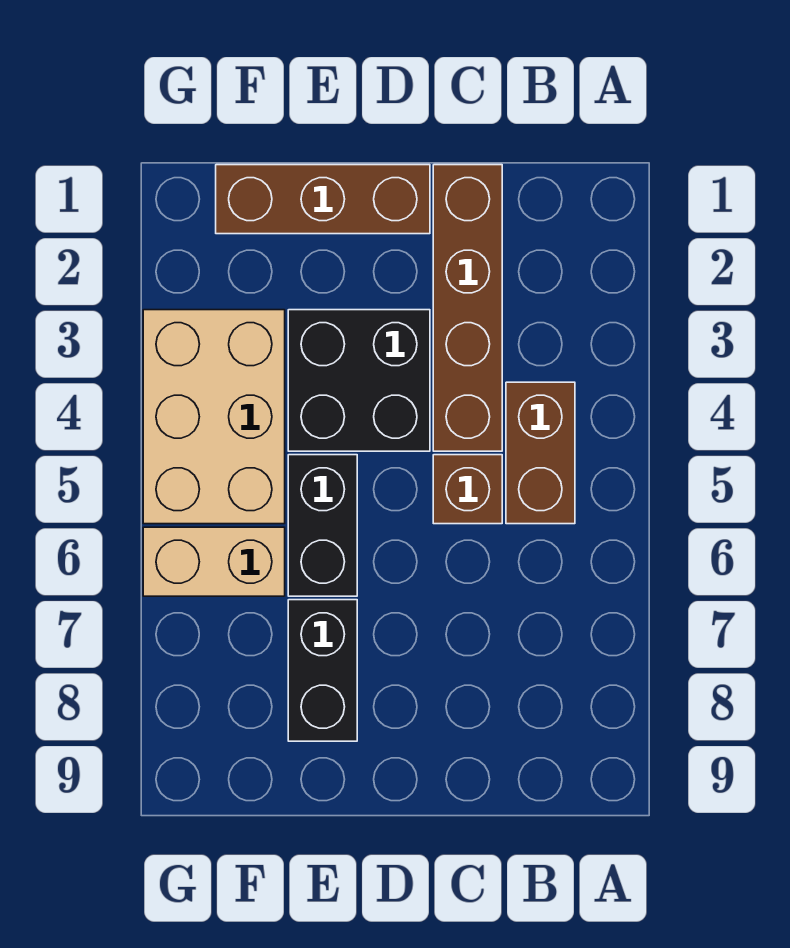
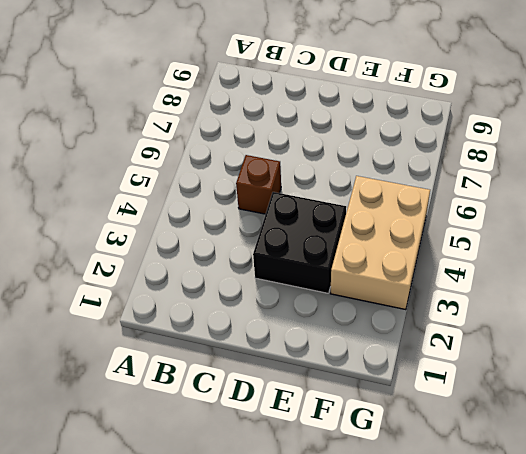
none -> brown brick B4:B5 level 1
none -> brown brick C1:C4 level 1

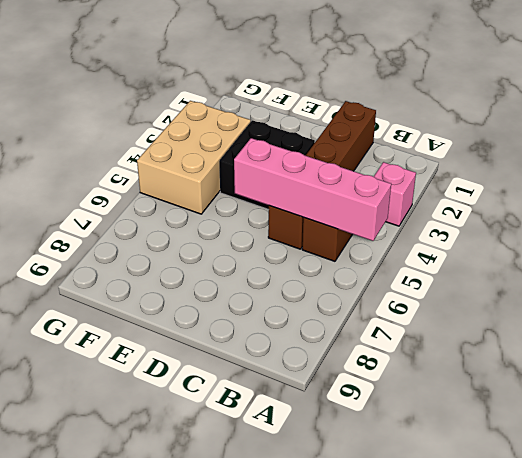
pink brick A3 level 1 -> none
pink brick A5:D5 level 2 -> none
none -> brown brick D1:F1 level 1
none -> black brick E5:E6 level 1

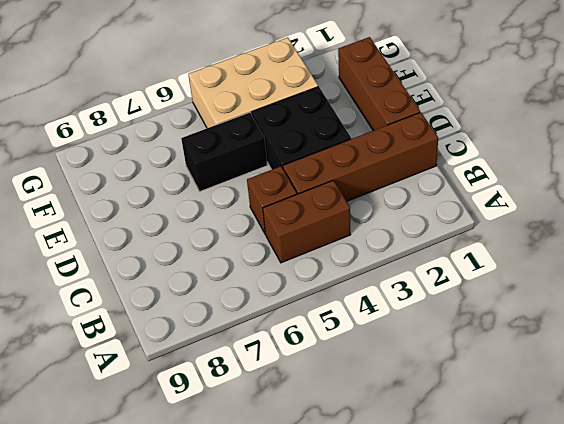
none -> black brick E7:E8 level 1
none -> tan brick F6:G6 level 1

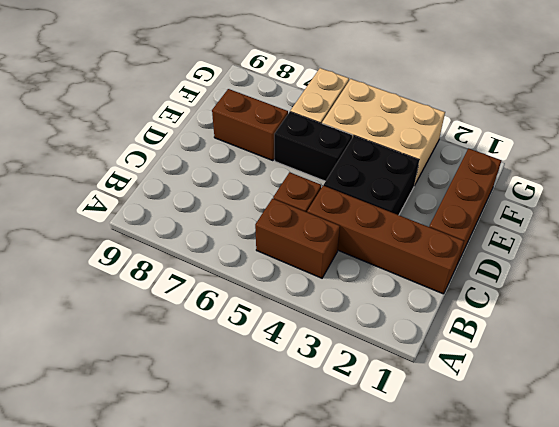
brown brick E7:E8 level 1 -> black brick E7:E8 level 1

